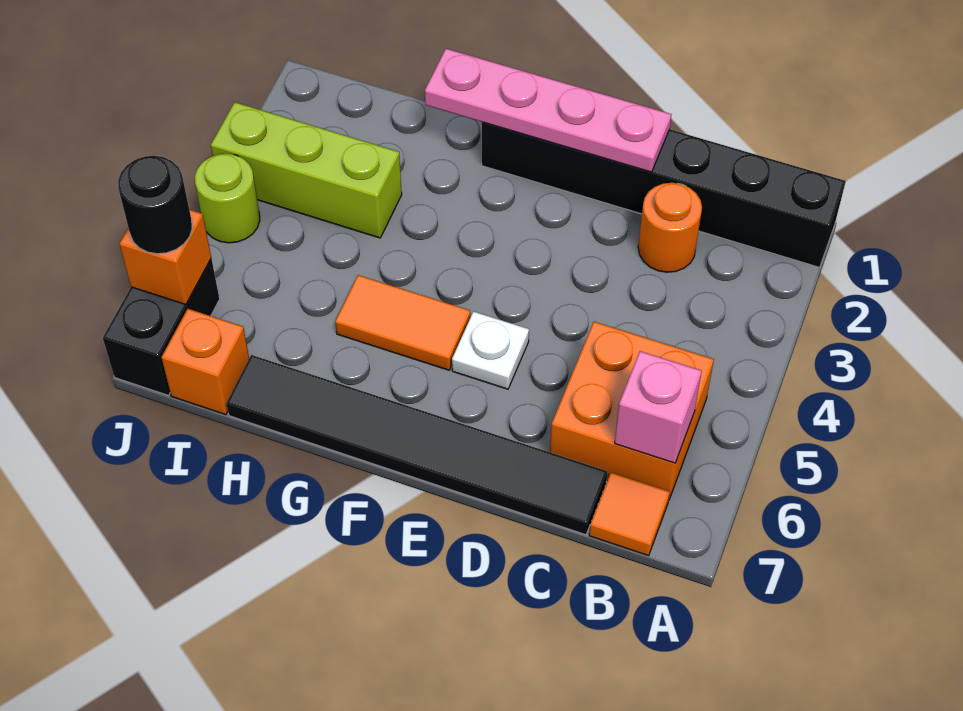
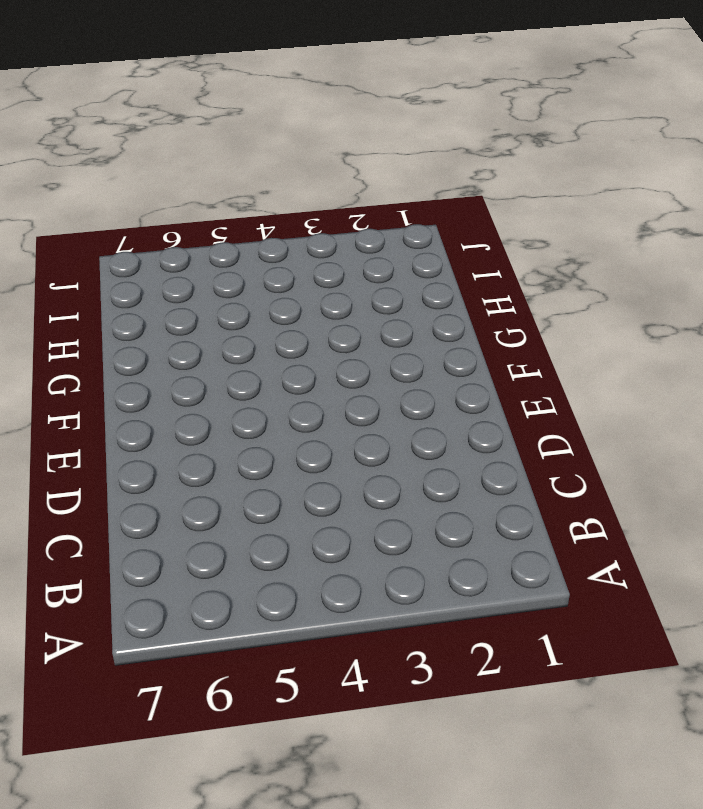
none -> black brick A1:F1 level 1
none -> orange brick B5:C6 level 1
none -> orange tile B7 level 1

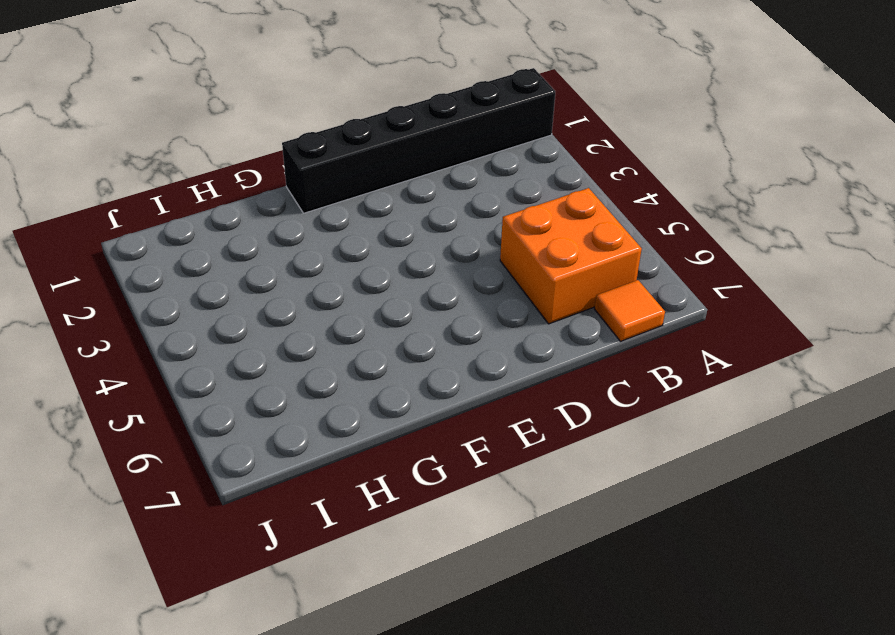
none -> orange round brick C2 level 1
none -> black tile C7:H7 level 1
none -> white plate E5 level 1

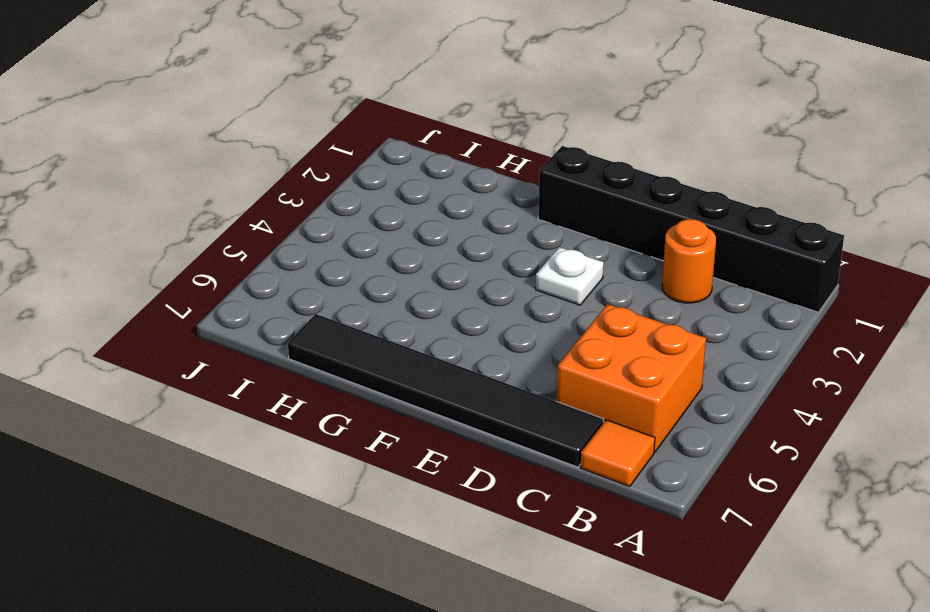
white plate E3 level 1 -> white plate E5 level 1
none -> orange tile F5:G5 level 1
none -> lime brick H3:J3 level 1
none -> orange brick I7 level 1

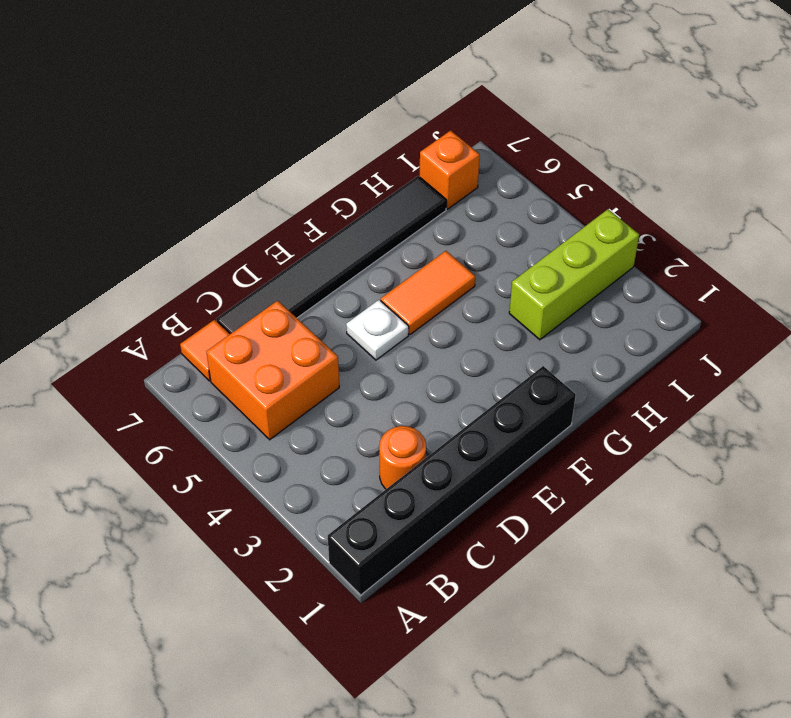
none -> lime round brick J4 level 1
none -> black brick J6:J7 level 1
none -> pink brick B6 level 2

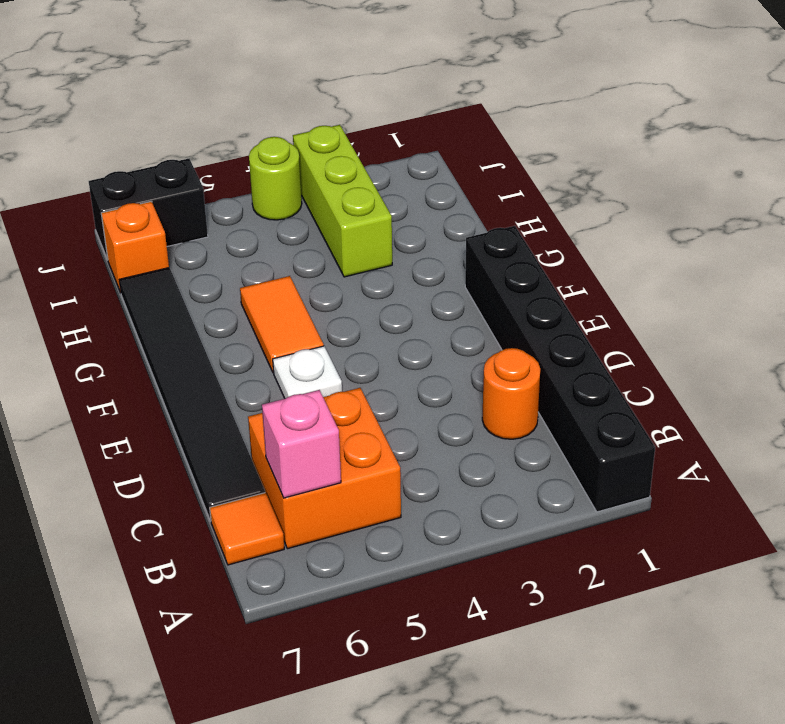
none -> pink plate D1:G1 level 2
none -> orange brick J6 level 2
none -> black round brick J6 level 3

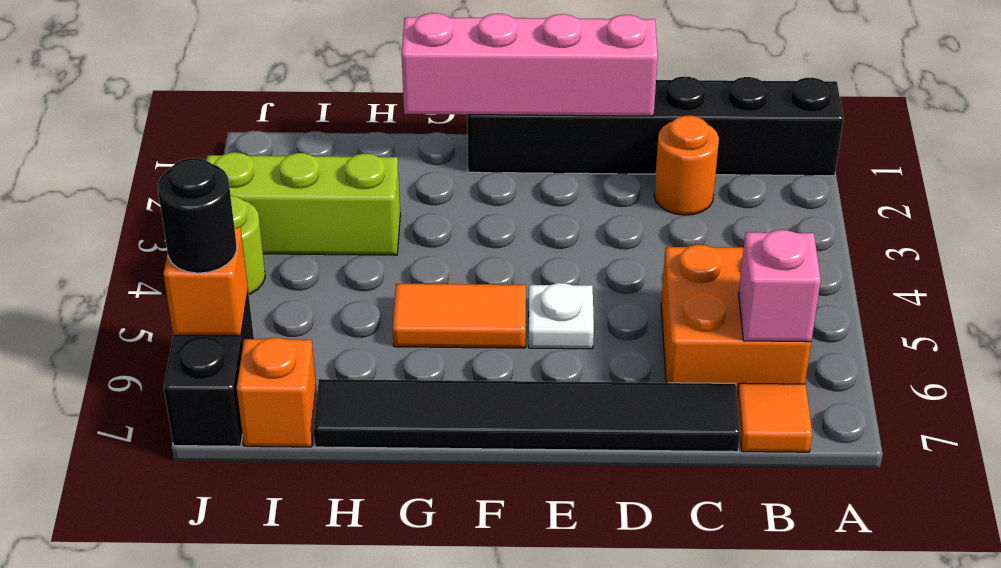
pink brick D1:G1 level 2 -> pink plate D1:G1 level 2

